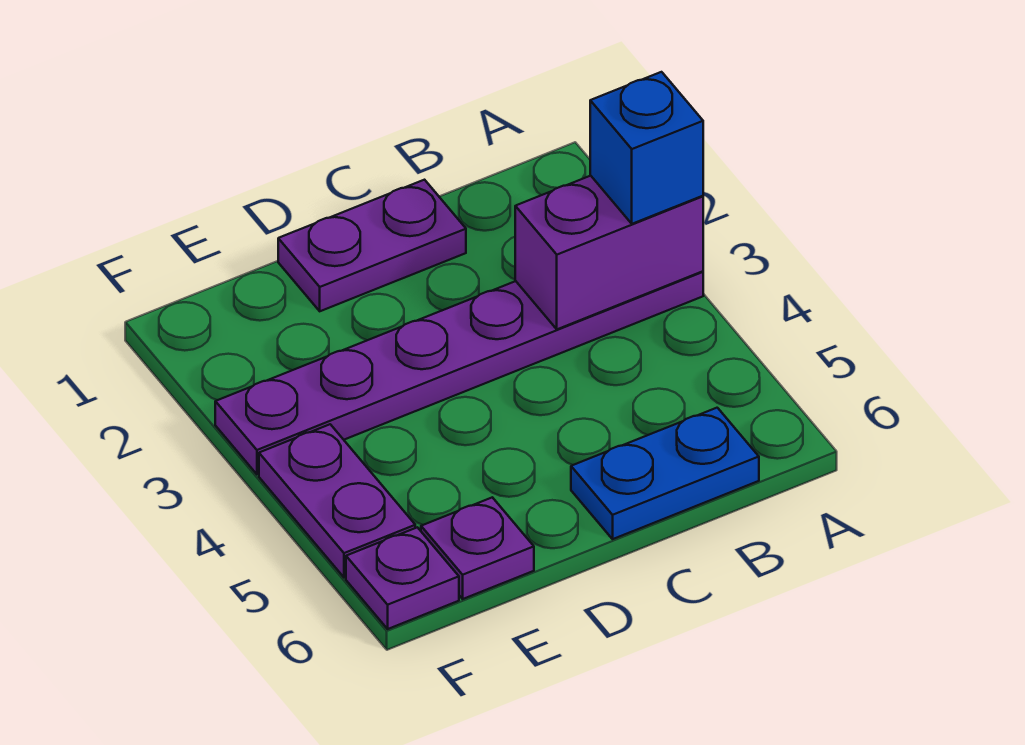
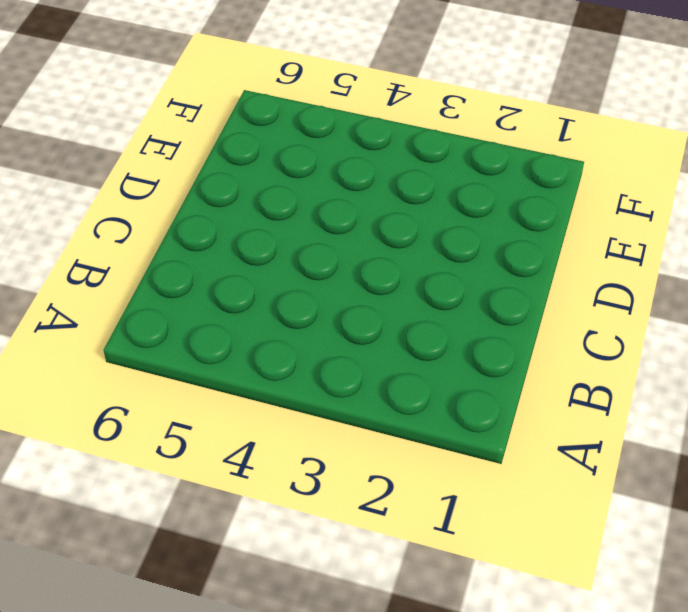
none -> purple plate A3:F3 level 1
none -> blue plate B6:C6 level 1

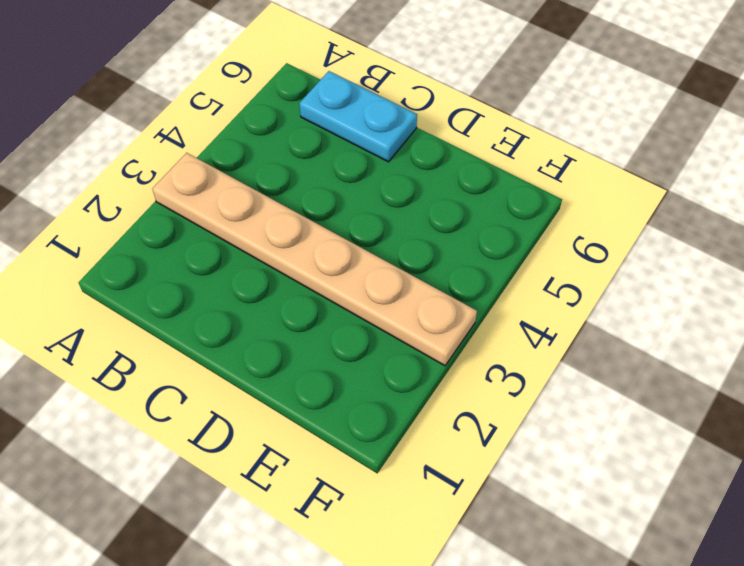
tan plate A3:F3 level 1 -> purple plate A3:F3 level 1
cyan plate B6:C6 level 1 -> blue plate B6:C6 level 1
none -> purple plate C1:D1 level 1
none -> purple plate E6 level 1

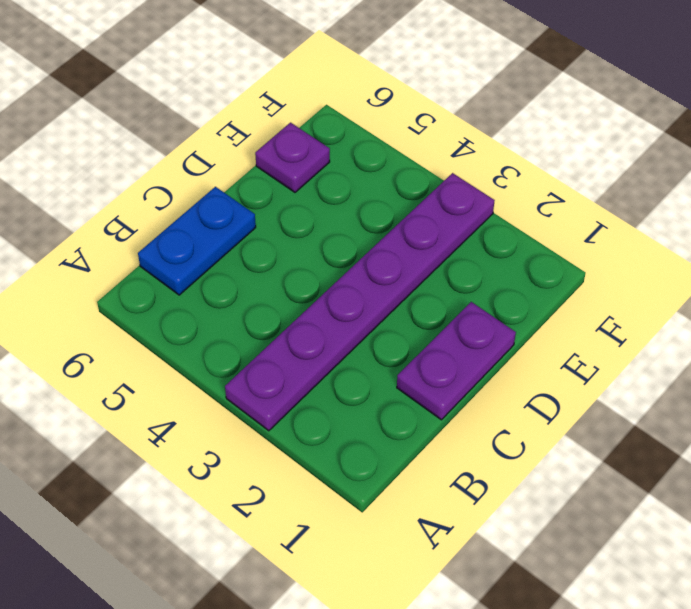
none -> purple plate F4:F5 level 1
none -> purple plate F6 level 1

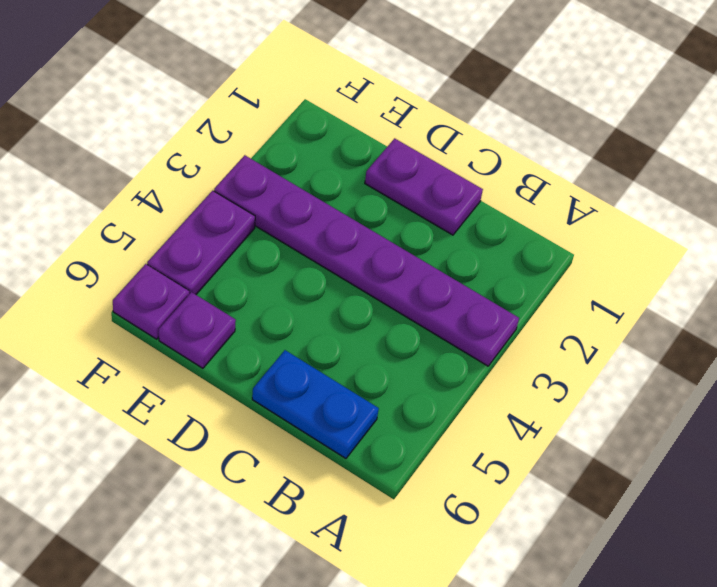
none -> purple brick A3:B3 level 2
none -> blue brick A3 level 3

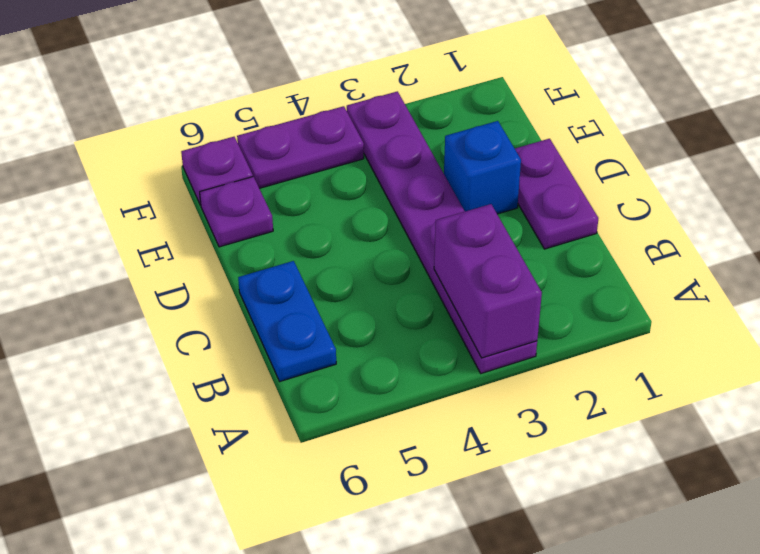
blue brick D2 level 1 -> blue brick A3 level 3

